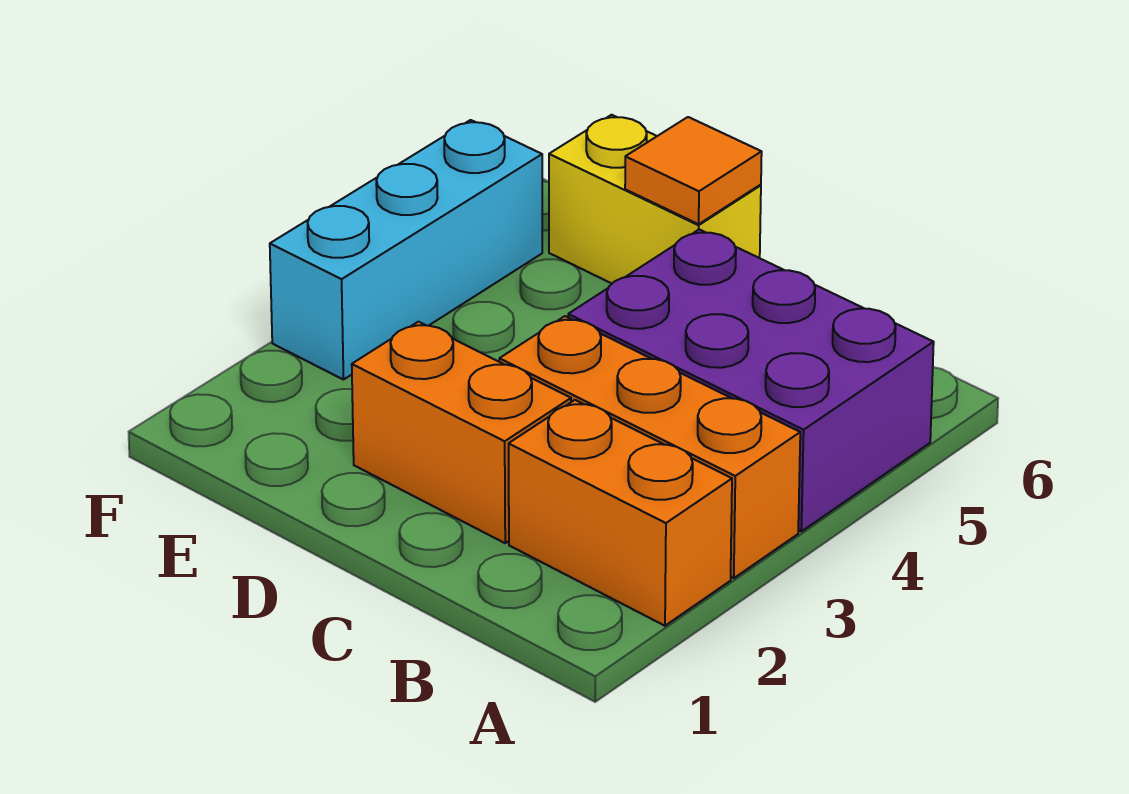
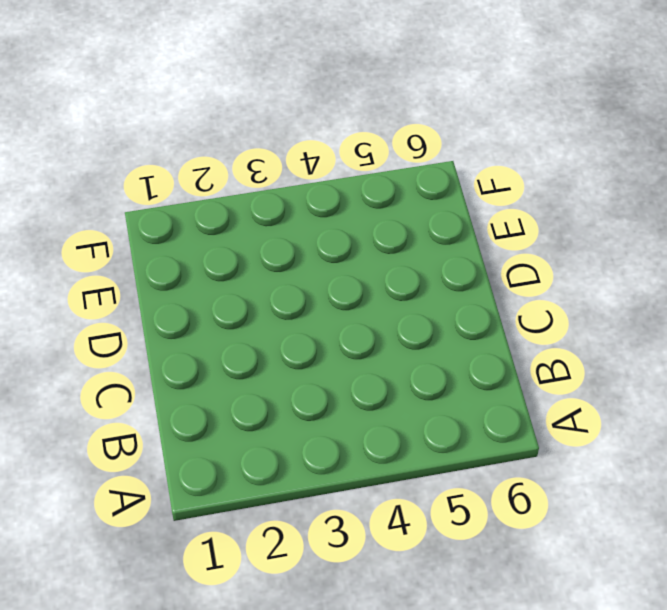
none -> orange brick A2:B2 level 1
none -> orange brick A3:C3 level 1

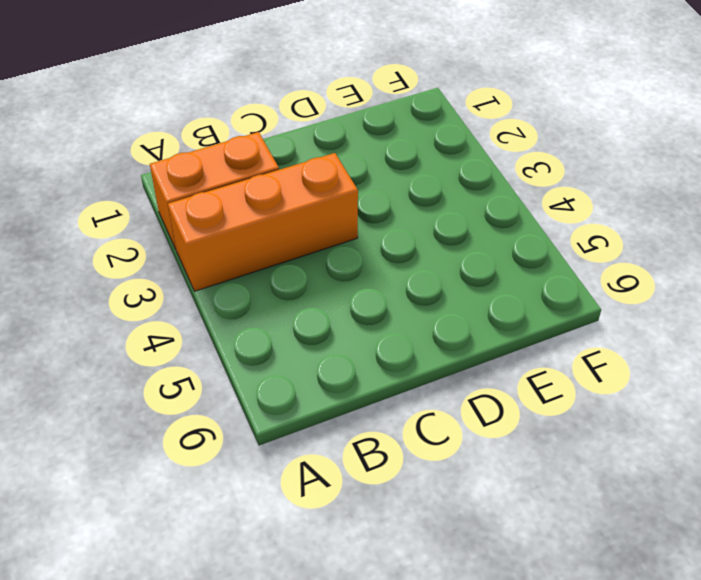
none -> purple brick A4:C5 level 1
none -> orange brick C2:D2 level 1

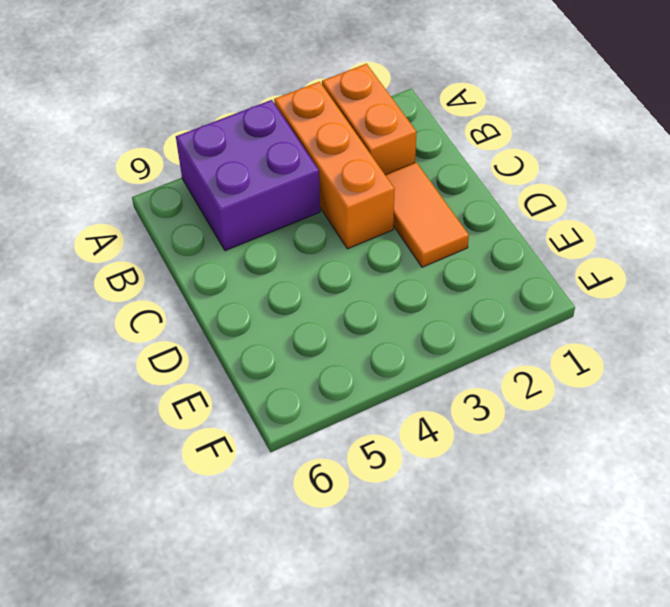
purple brick A4:B5 level 1 -> purple brick A4:C5 level 1
orange tile C2:D2 level 1 -> orange brick C2:D2 level 1
none -> yellow brick D6:E6 level 1
none -> cyan brick F3:F5 level 1

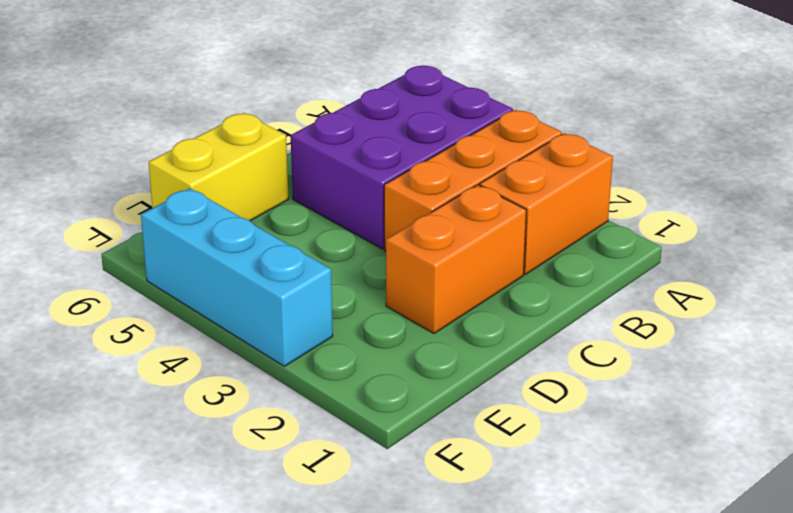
none -> orange tile D6 level 2

